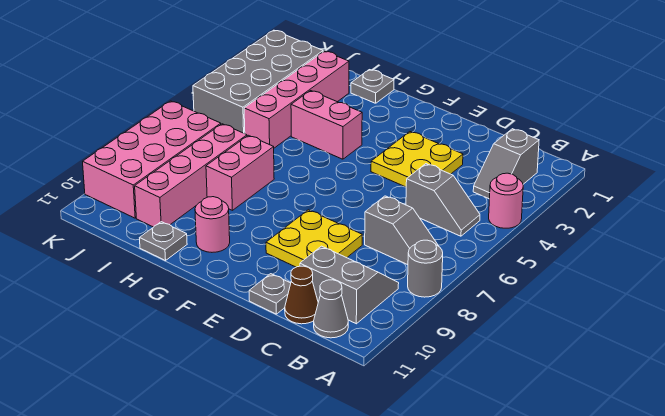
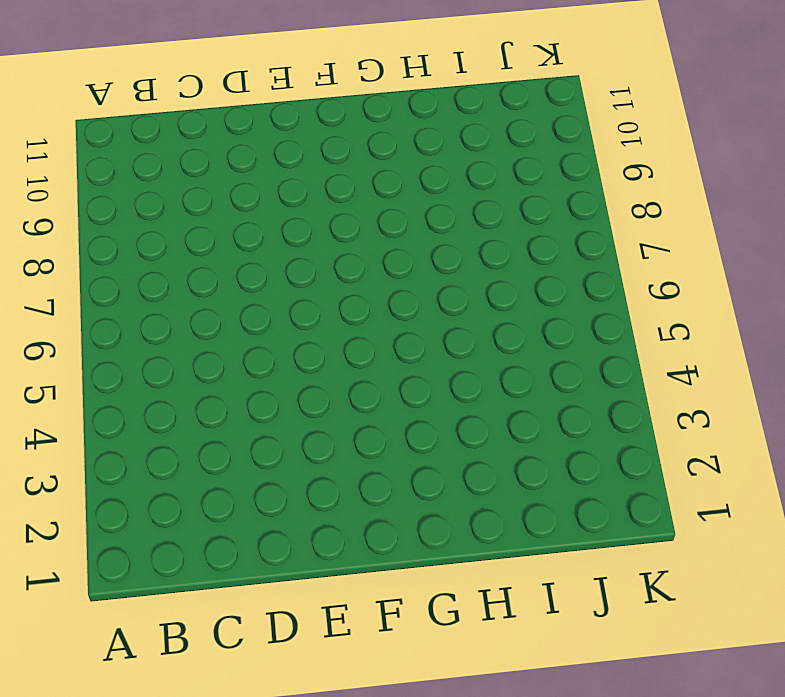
none -> pink round brick A4 level 1
none -> grey round brick A8 level 1
none -> grey slope B2:B3 level 1 top 2

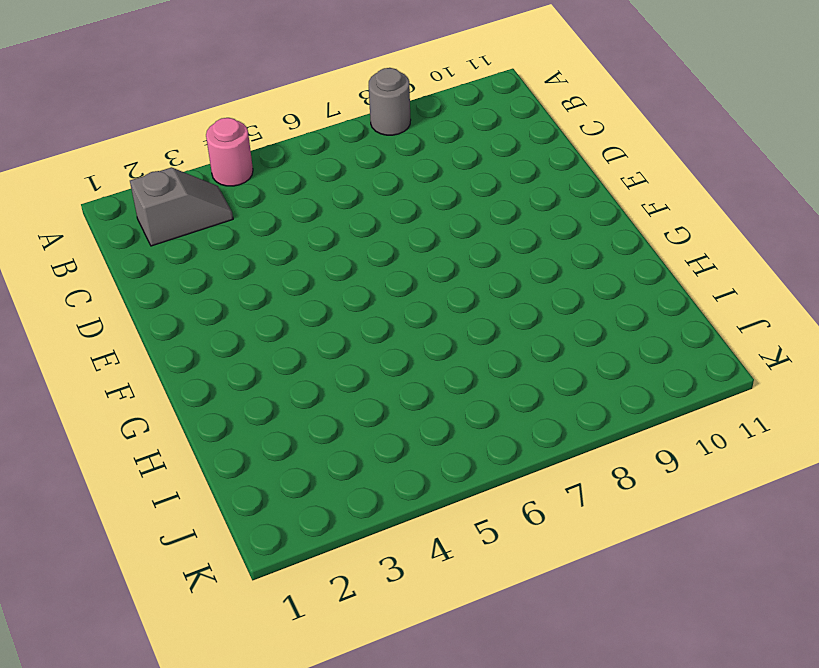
none -> grey slope B5:C5 level 1 top C
none -> grey slope B7:C7 level 1 top C
none -> grey slope B9:C10 level 1 top 10

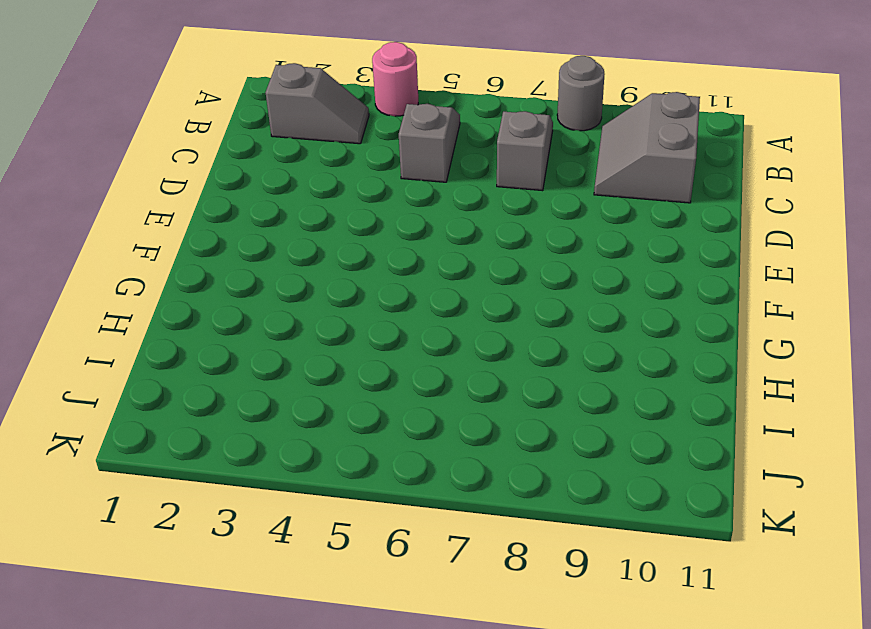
none -> grey cone B11 level 1
none -> brown cone C11 level 1
none -> yellow plate D3:E4 level 1

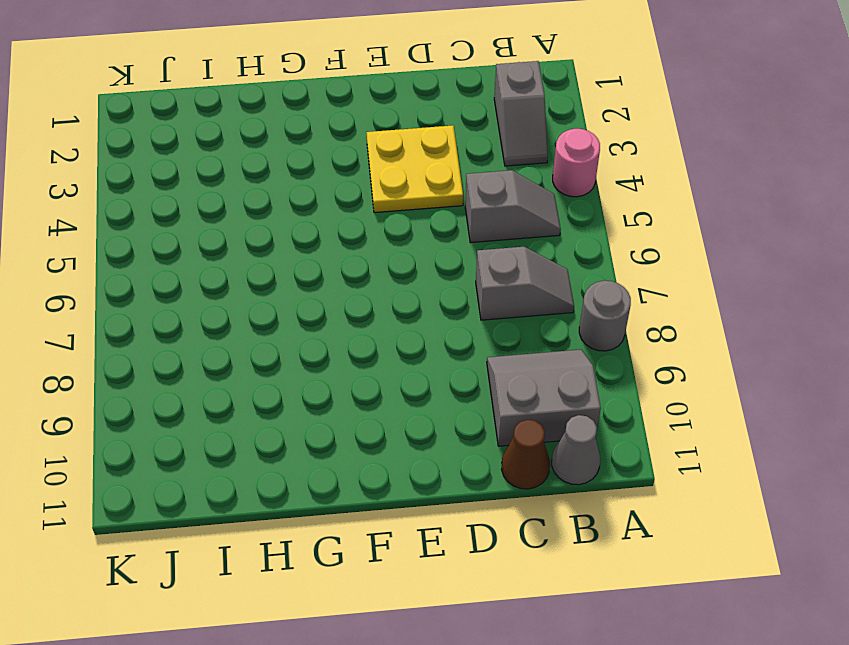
none -> yellow plate D8:E9 level 1
none -> grey plate D11 level 1
none -> pink brick G4:H4 level 1

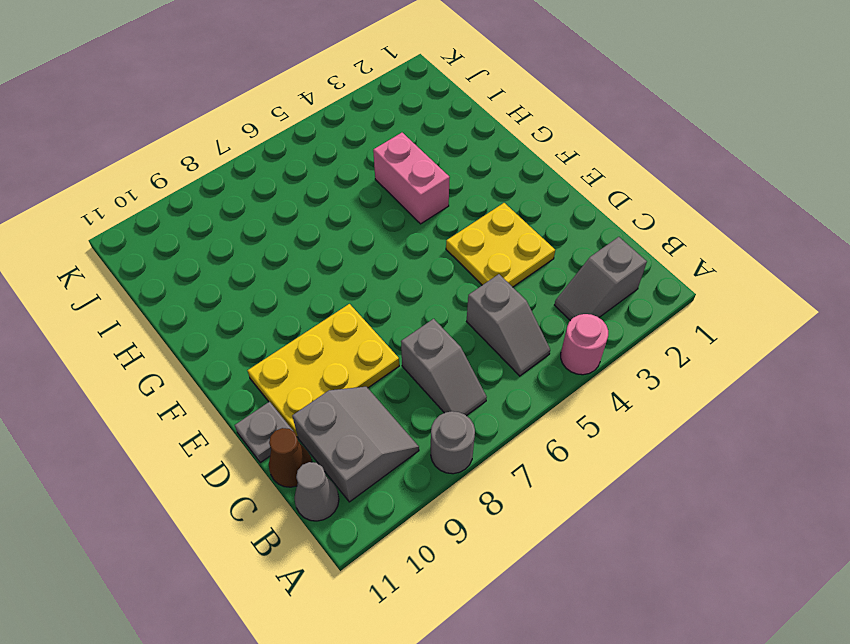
yellow plate D8:E10 level 1 -> yellow plate D8:E9 level 1
none -> pink round brick G10 level 1
none -> grey plate H1 level 1
none -> pink brick H7:H8 level 1

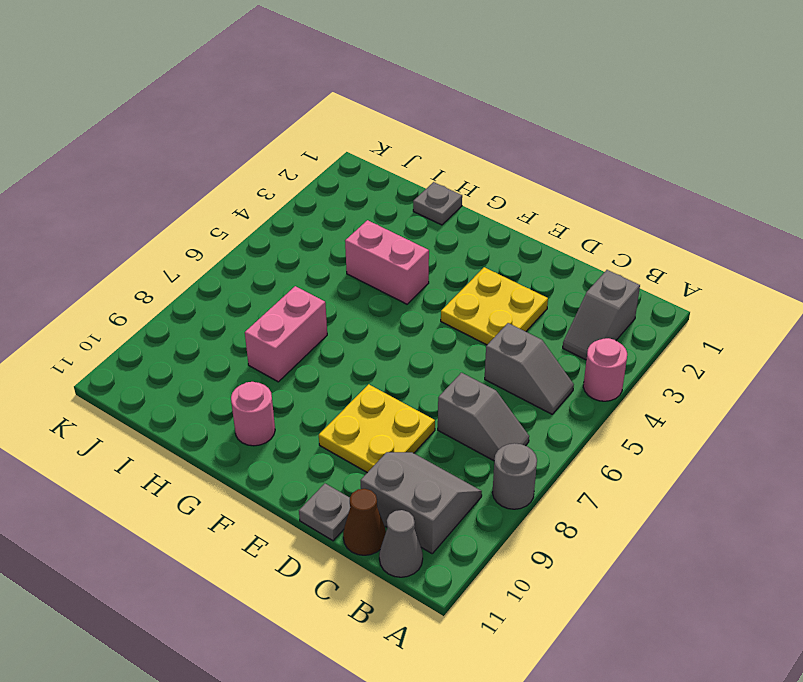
none -> grey plate H11 level 1
none -> pink brick I2:I5 level 1
none -> pink brick I7:I10 level 1

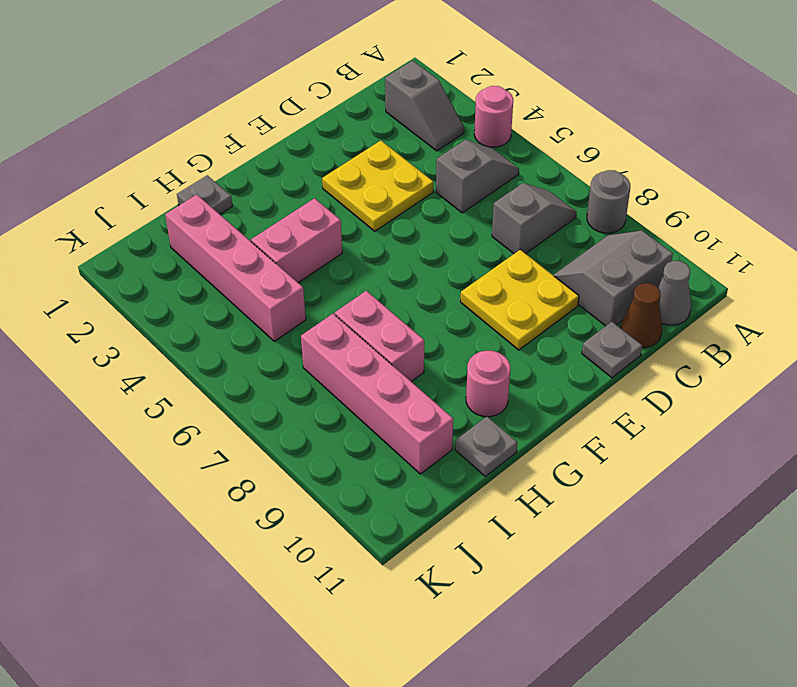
none -> grey brick J2:K5 level 1
none -> pink brick J7:K10 level 1

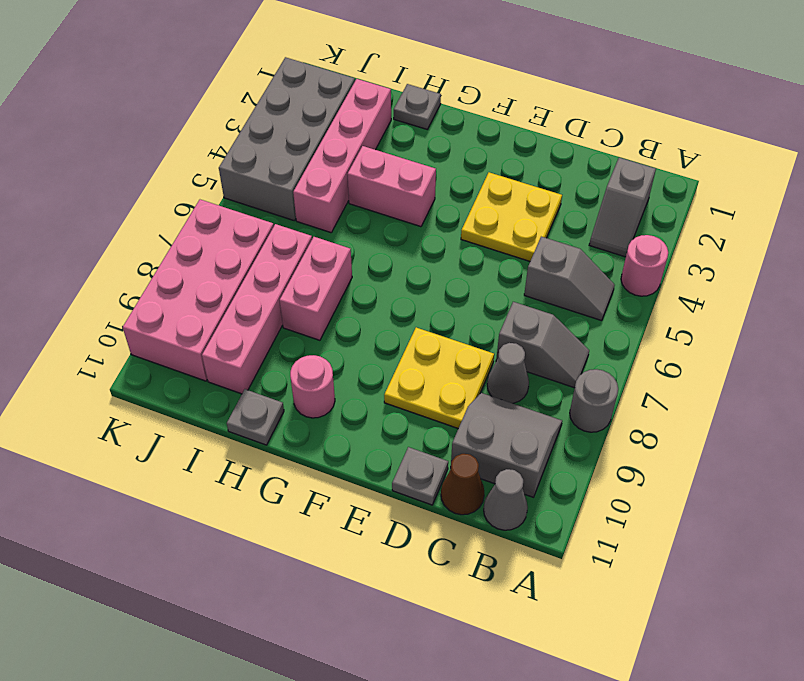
grey cone C8 level 1 -> none

